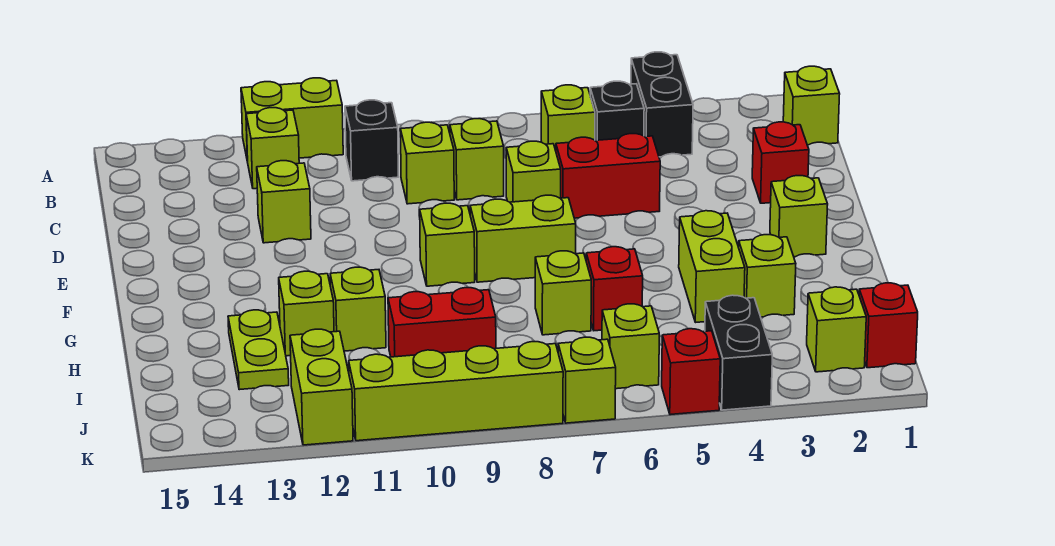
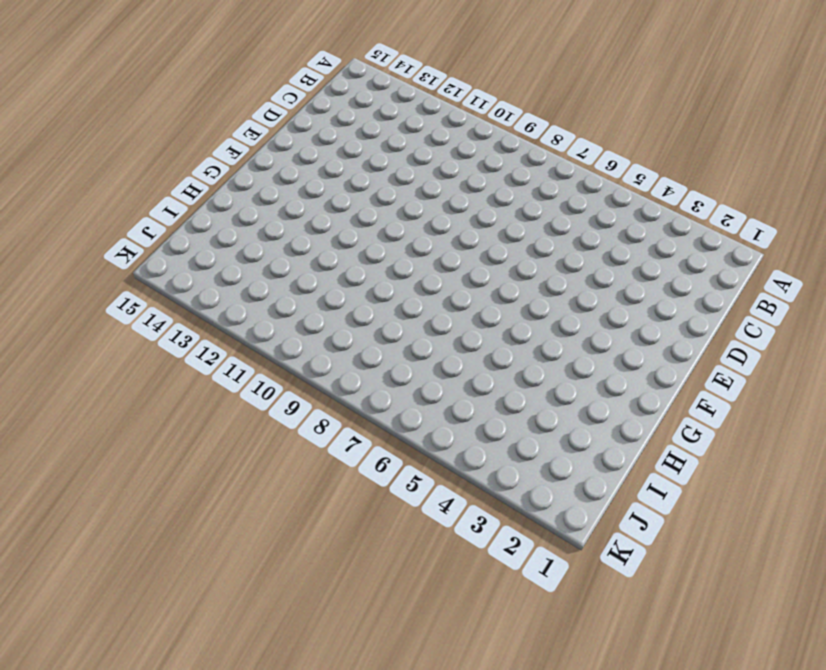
none -> black brick A4:B4 level 1
none -> lime brick A11:A12 level 1
none -> lime brick B1 level 1
none -> black brick B5 level 1

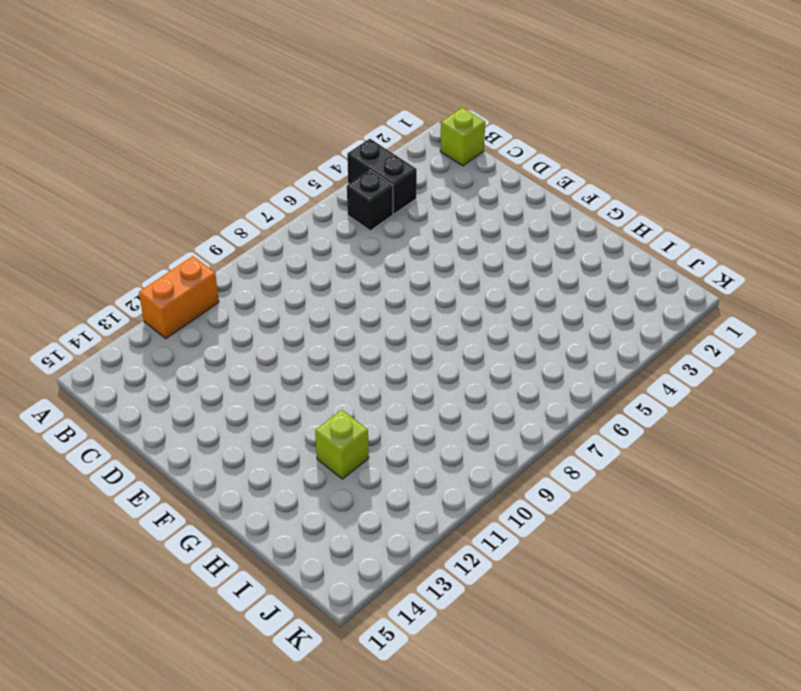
orange brick A11:A12 level 1 -> lime brick A11:A12 level 1
none -> lime brick B6 level 1
none -> black brick B10 level 1
none -> lime brick B12 level 1
none -> lime brick C8 level 1

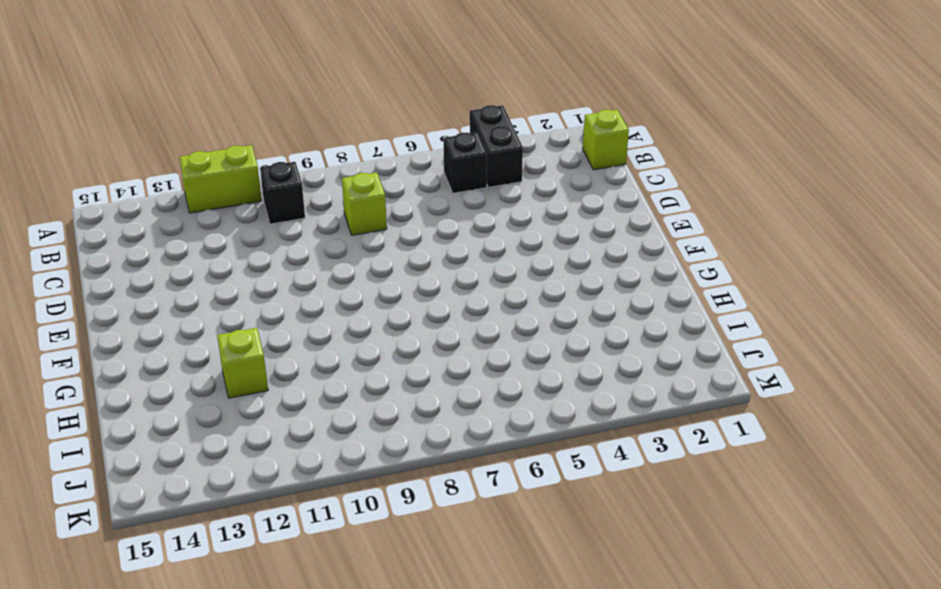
none -> lime brick B6 level 1
none -> lime brick B12 level 1
none -> lime brick C9 level 1
none -> red brick D2 level 1

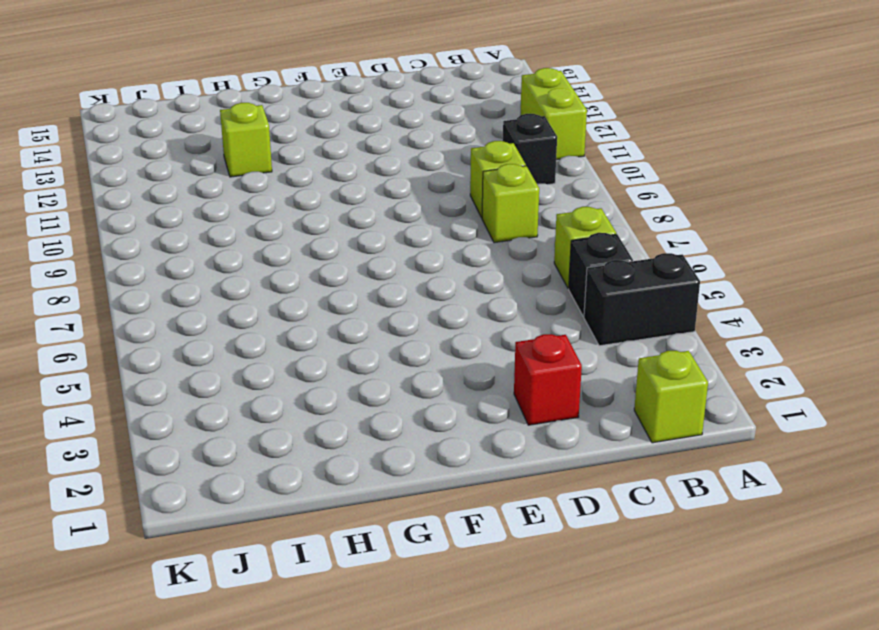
none -> lime brick B12 level 1
none -> red brick D5:D6 level 1
none -> lime brick D7 level 1
none -> lime brick D12 level 1

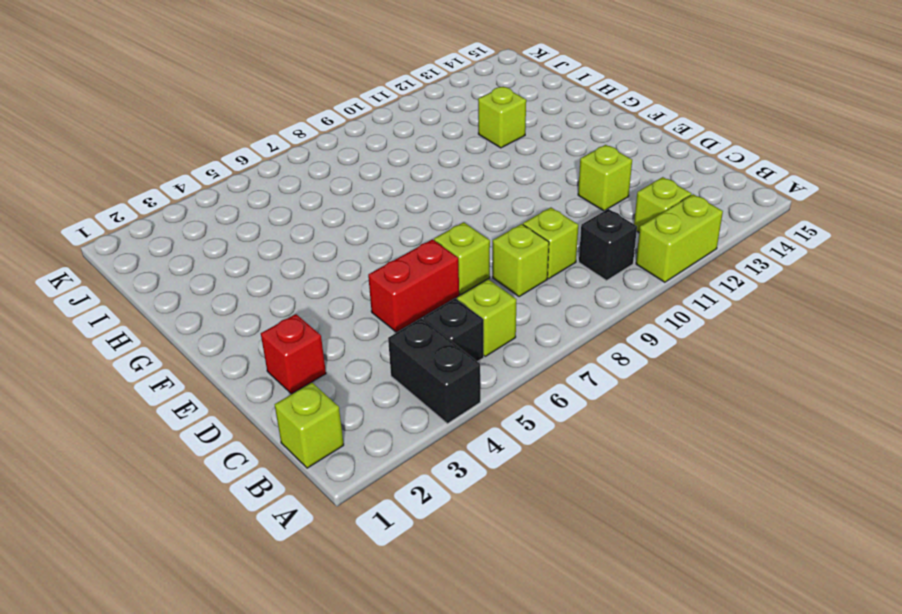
none -> lime brick F2 level 1
none -> lime brick F7:F8 level 1
none -> lime brick F9 level 1
none -> lime brick G4:H4 level 1

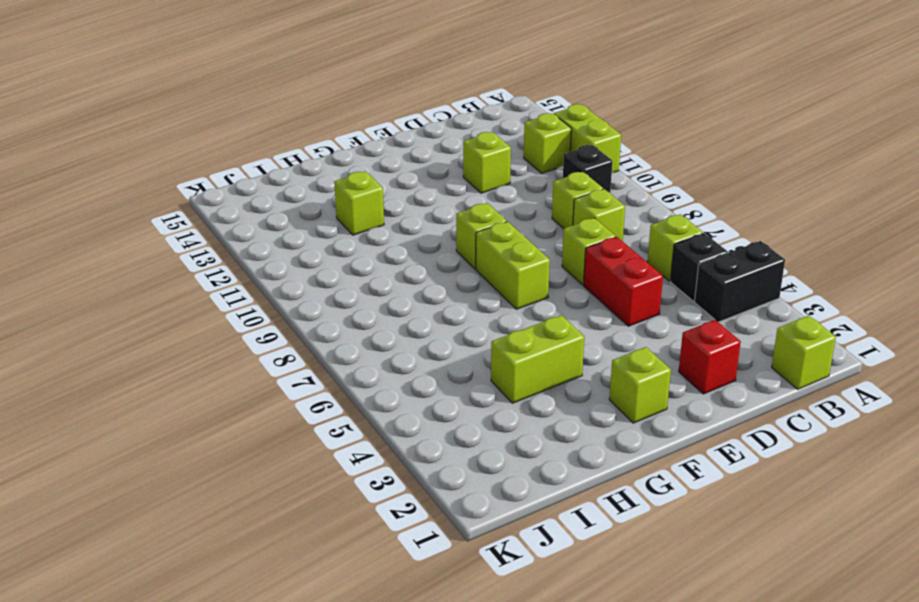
none -> lime brick H3 level 1
none -> red brick H6 level 1
none -> lime brick H7 level 1
none -> lime brick H11 level 1

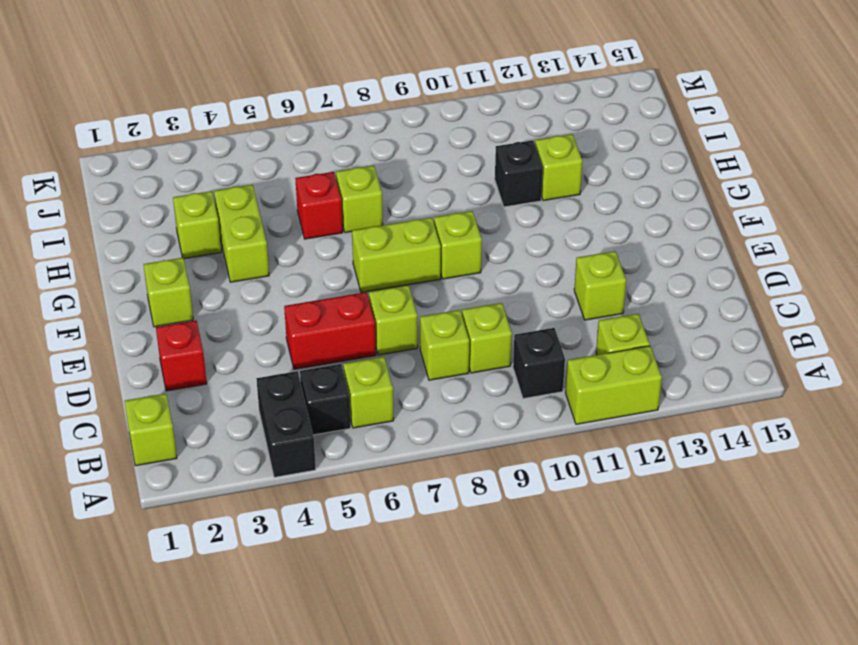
black brick H11 level 1 -> lime brick H11 level 1
none -> lime plate H13:I13 level 1
none -> red brick I9:I10 level 1
none -> red brick J1 level 1
none -> lime brick J2 level 1

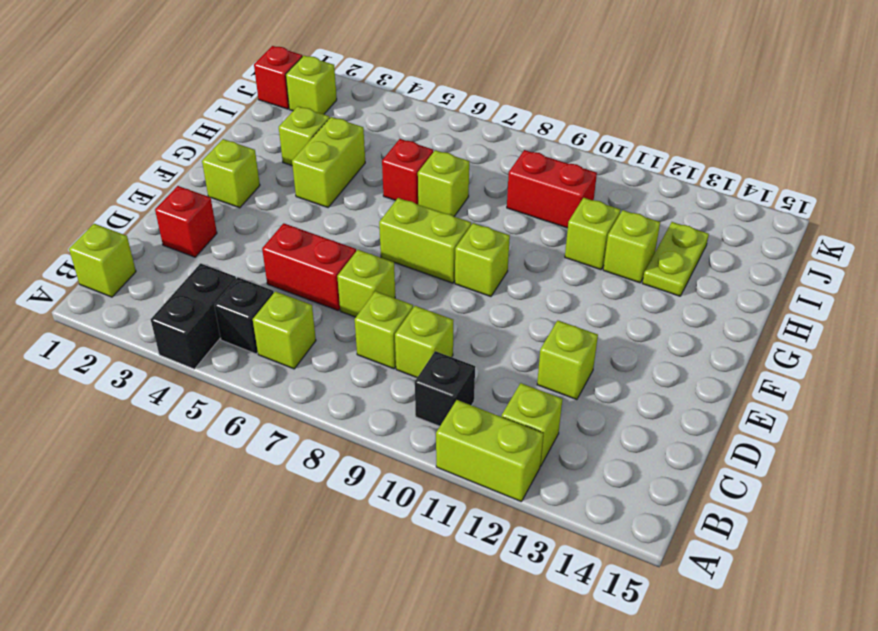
none -> black brick J4:K4 level 1
none -> lime brick J6 level 1
none -> lime brick J12:K12 level 1
none -> red brick K5 level 1

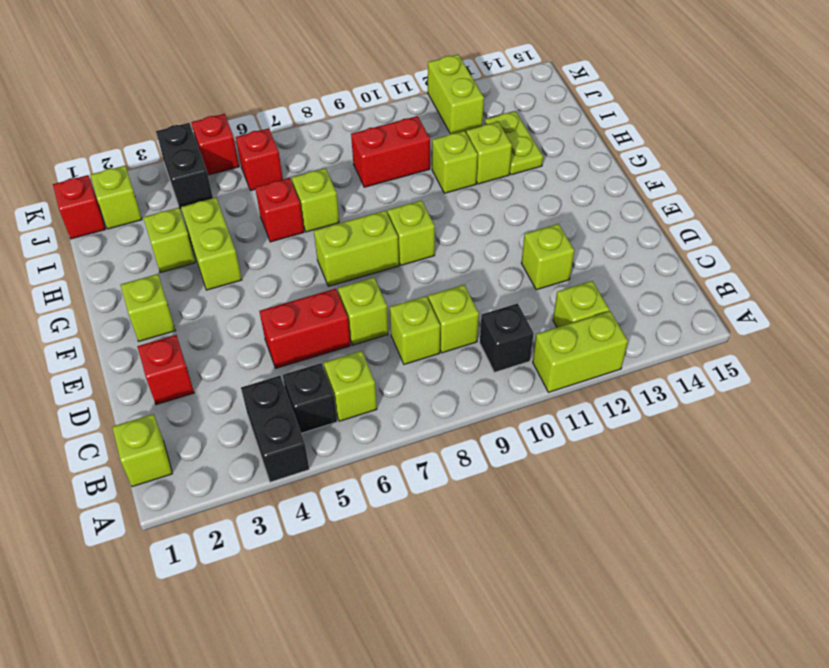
red brick J6 level 1 -> lime brick J6 level 1
none -> lime brick K7 level 1
none -> lime brick K8:K11 level 1

